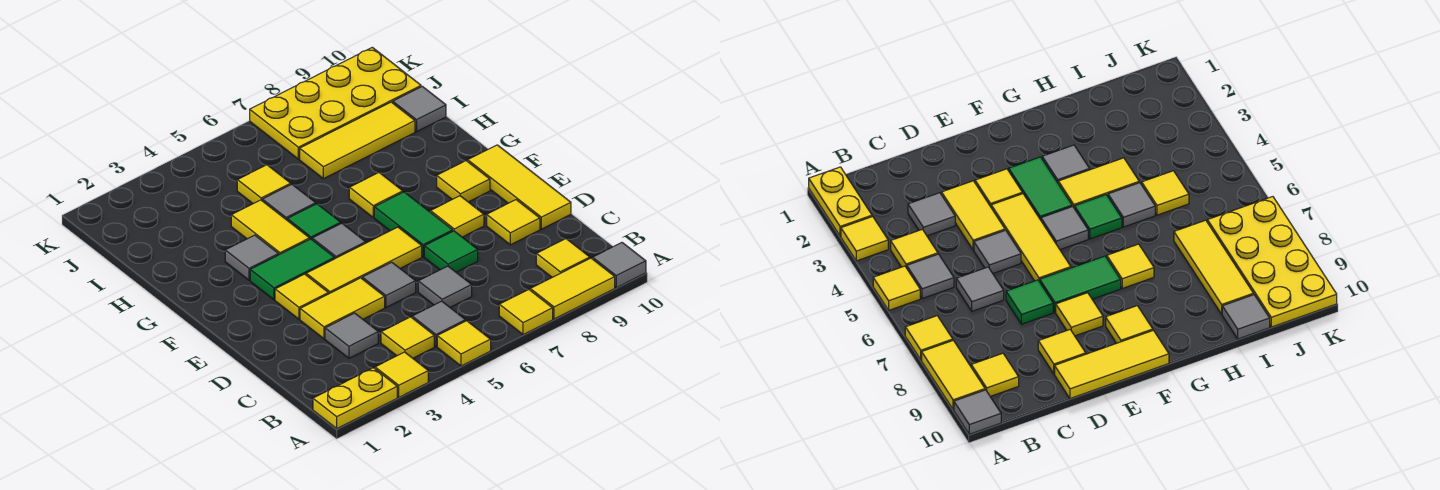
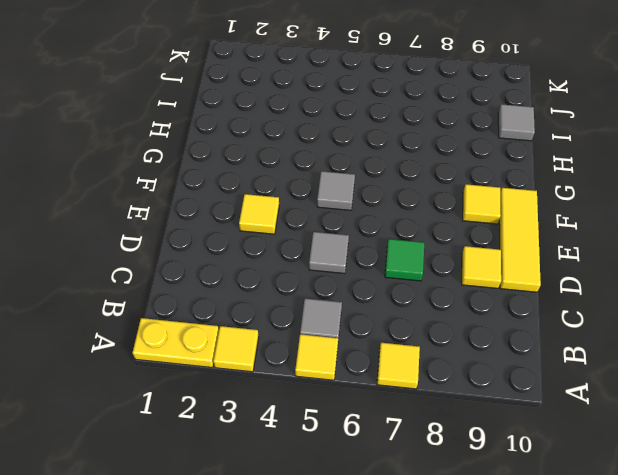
none -> yellow tile A8:A9 level 1
none -> grey tile A10 level 1
none -> yellow tile B4 level 1
none -> yellow tile B9 level 1

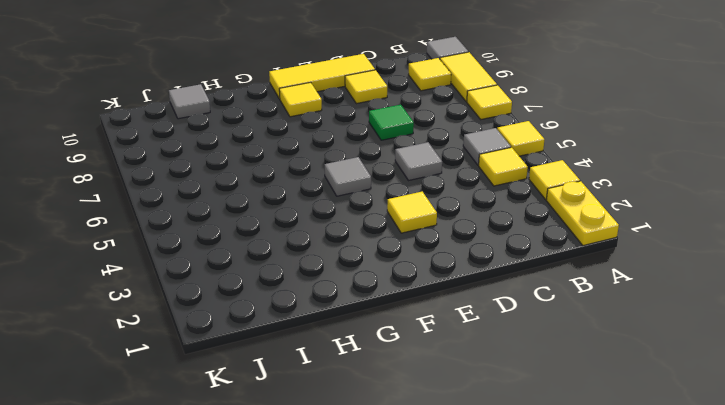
none -> grey tile C3 level 1
none -> grey tile C6 level 1
none -> yellow tile D3:D4 level 1
none -> yellow tile E4:E6 level 1

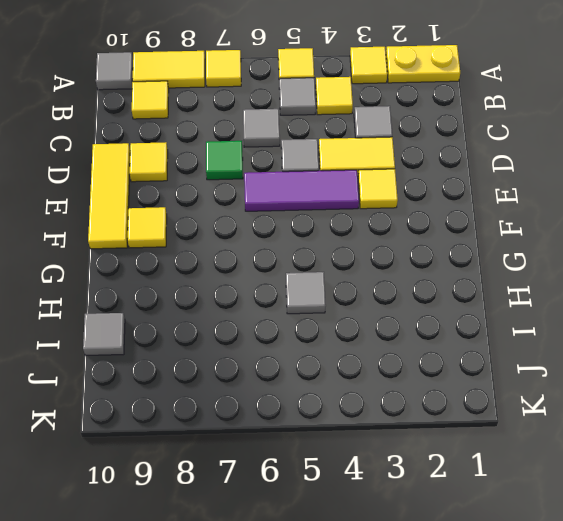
purple tile E4:E6 level 1 -> yellow tile E4:E6 level 1
none -> green tile E7:F7 level 1
none -> yellow tile E8 level 1
none -> green tile F3:F4 level 1
none -> grey tile F5 level 1

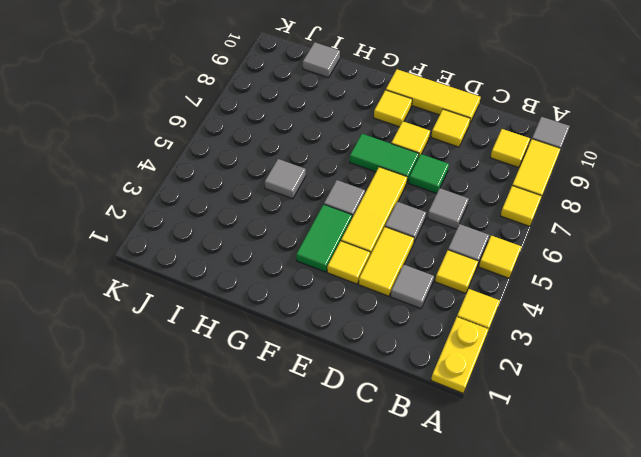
none -> grey tile G3 level 1
none -> yellow tile G4:H4 level 1
none -> green tile G5 level 1
none -> yellow tile G7 level 1

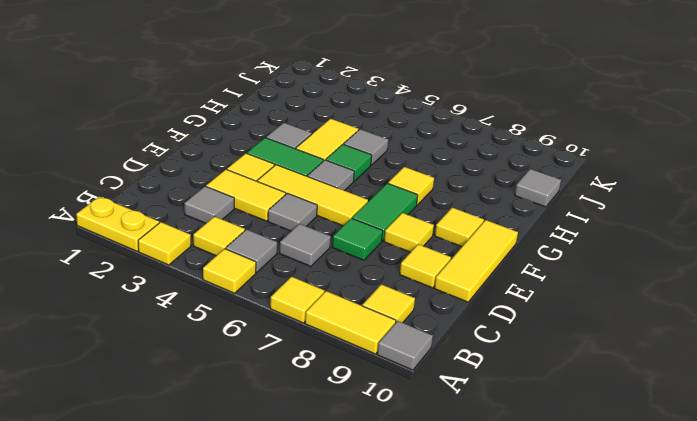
none -> yellow tile I5 level 1
none -> yellow tile I7:I9 level 1
none -> yellow plate J7:K10 level 1

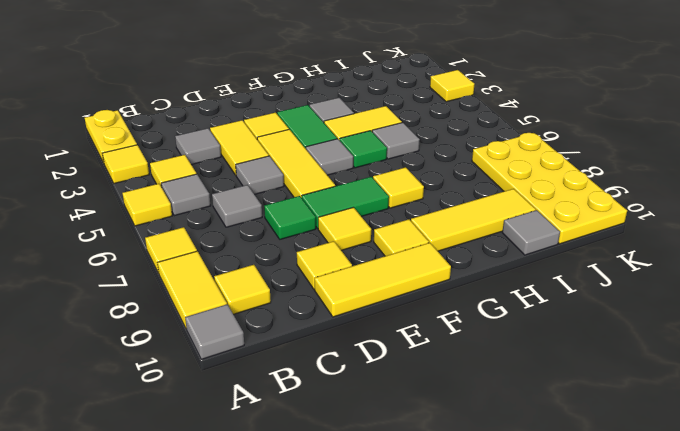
yellow tile G9:I9 level 1 -> yellow tile I7:I9 level 1
yellow tile K3 level 1 -> yellow tile I5 level 1

